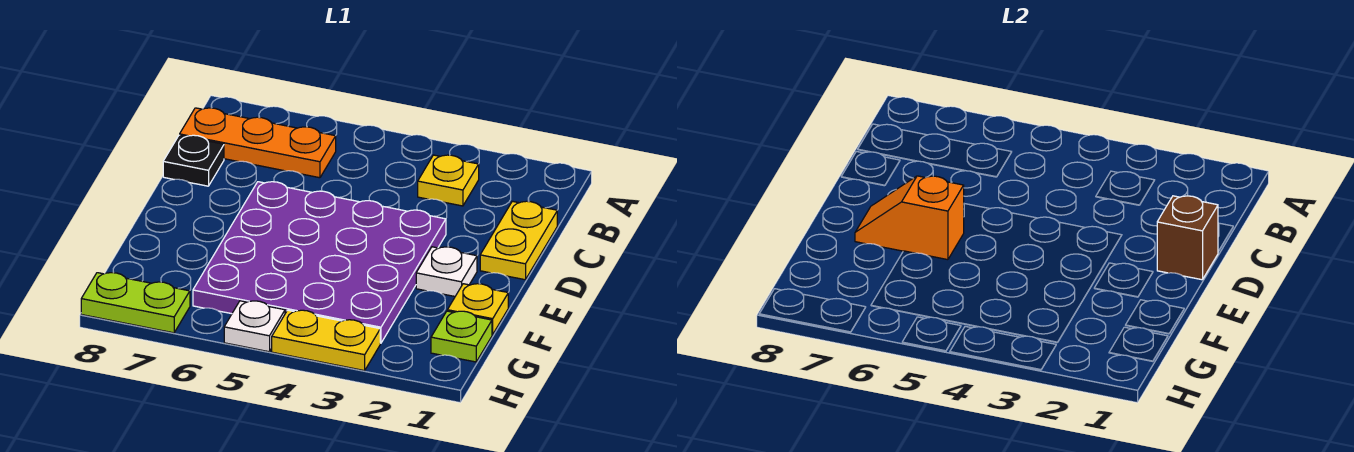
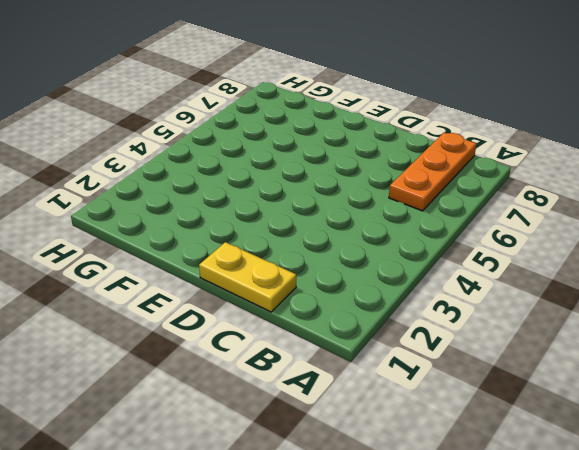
none -> yellow plate B3 level 1
none -> black plate C8 level 1
none -> purple plate D3:G6 level 1

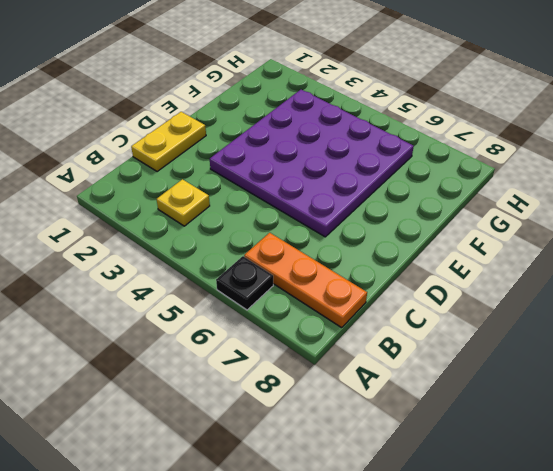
black plate A6 level 1 -> black plate C8 level 1
none -> white plate E2 level 1
none -> yellow plate F1 level 1
none -> lime plate G1 level 1

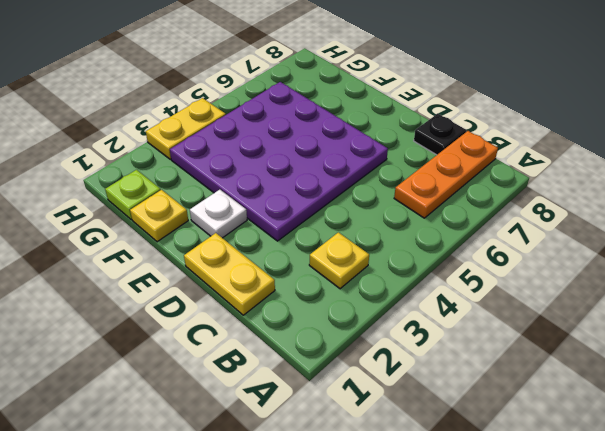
none -> white plate H5 level 1
none -> lime plate H7:H8 level 1
none -> brown brick D1 level 2

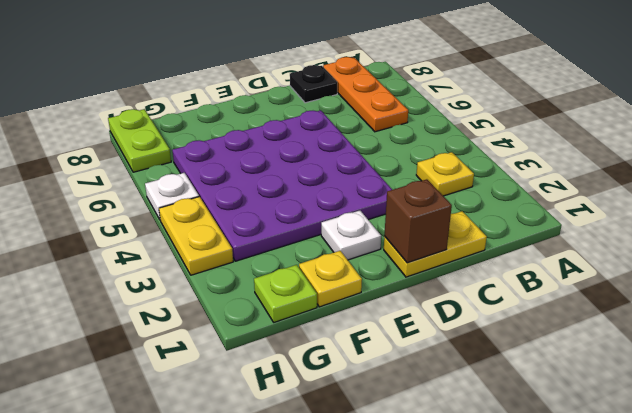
none -> orange slope E6:E7 level 2 top 6

